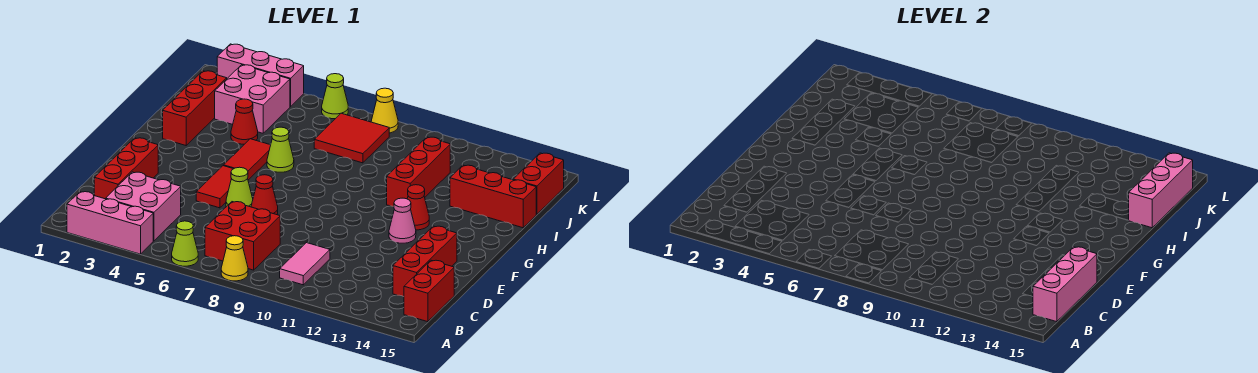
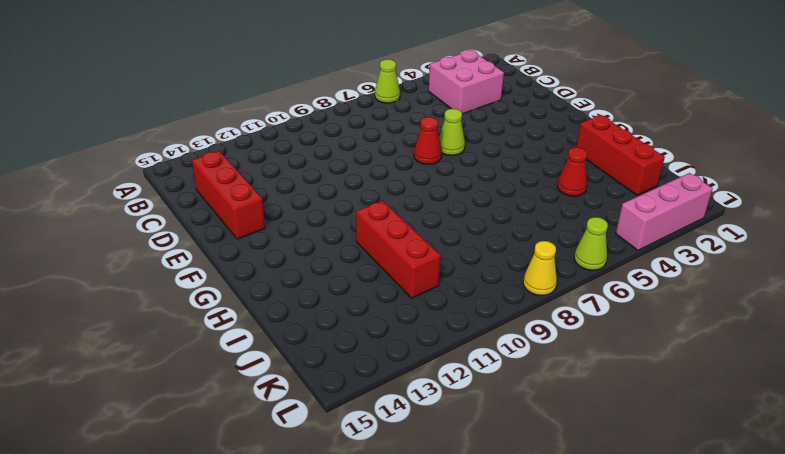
none -> pink brick A2:A4 level 1
none -> yellow cone A8 level 1
none -> red brick B7:C8 level 1

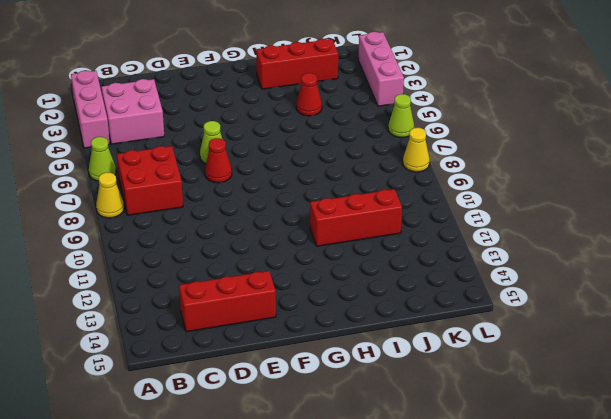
none -> pink tile B10:C10 level 1
none -> red brick B15:C15 level 1
none -> red brick C2:E2 level 1

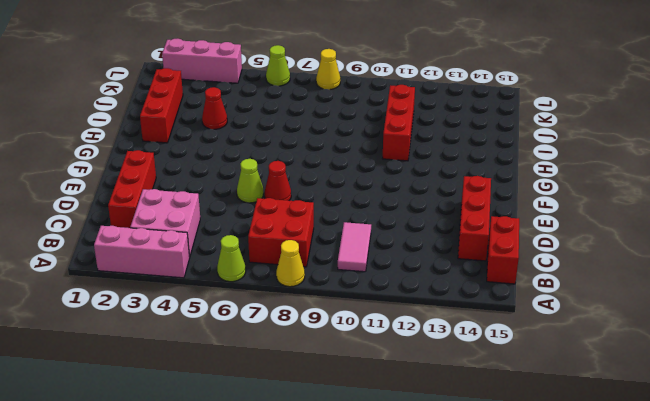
none -> red tile E5:F5 level 1
none -> pink cone F12 level 1
none -> red tile G5:H5 level 1

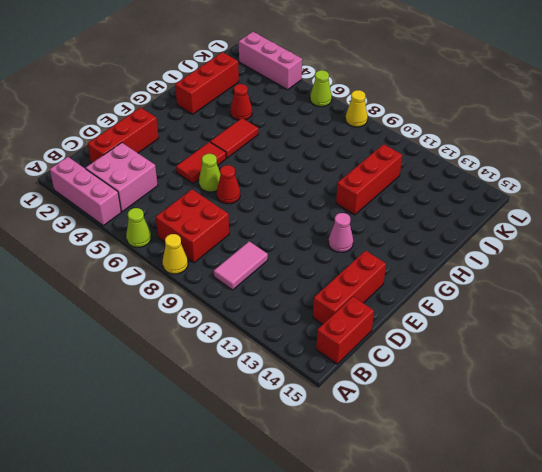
none -> red cone G12 level 1
none -> lime cone H6 level 1
none -> red brick I13:I15 level 1

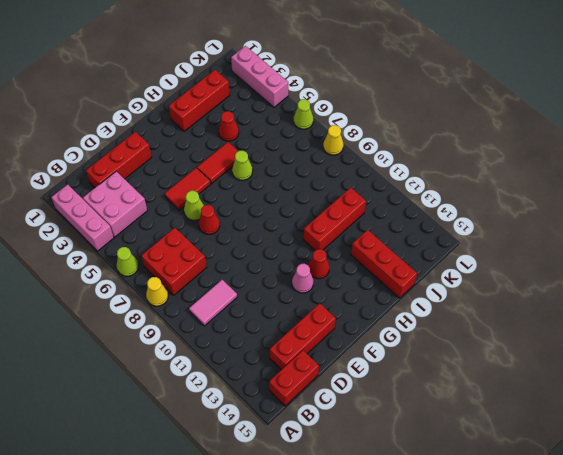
none -> pink brick J3:K4 level 1
none -> red tile J7:K8 level 1
none -> red brick J15:K15 level 1

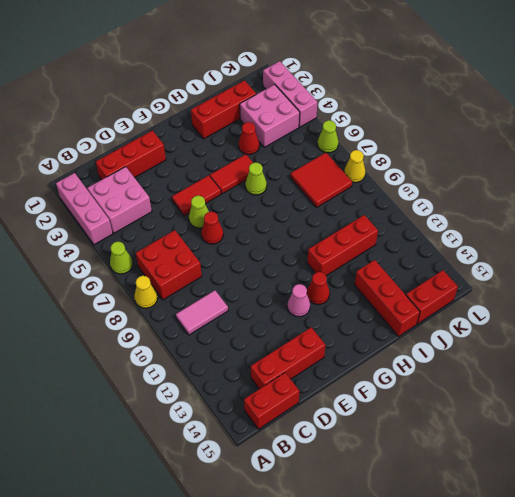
none -> pink brick B15:D15 level 2
none -> pink brick I15:K15 level 2

